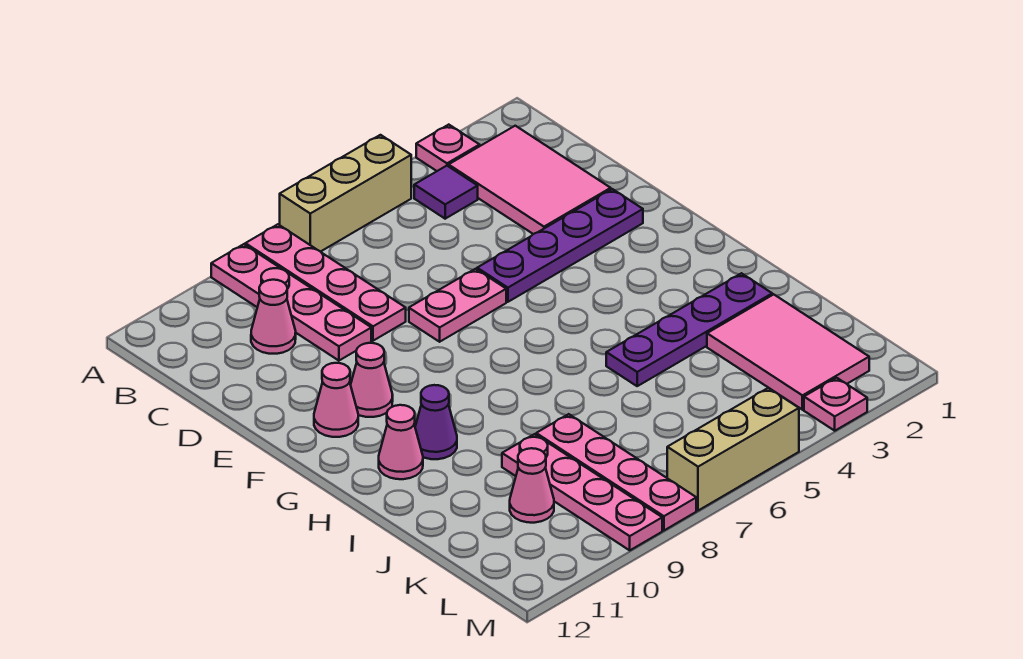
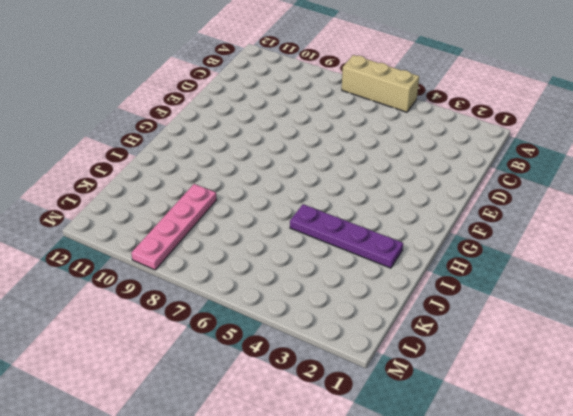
none -> pink plate A3 level 1
none -> pink plate A8:D8 level 1
none -> pink plate A9:D9 level 1

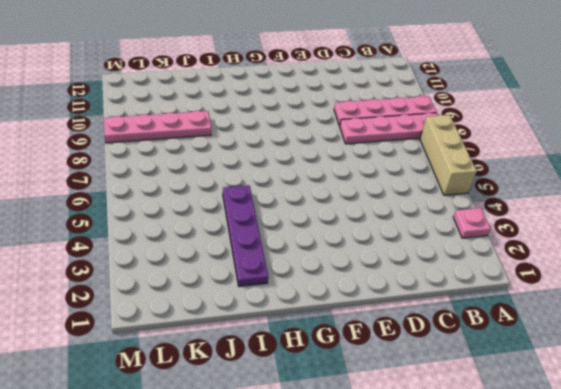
none -> pink tile B2:D3 level 1
none -> purple tile B4 level 1
none -> pink cone C10 level 1

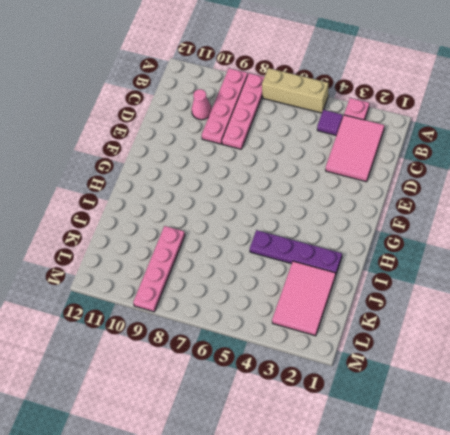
none -> purple plate E2:E5 level 1
none -> pink plate E6:E7 level 1
none -> pink cone F10 level 1

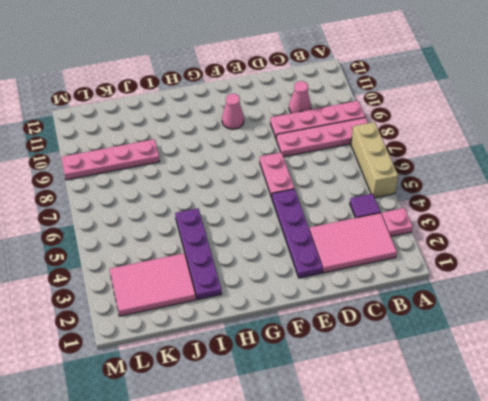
none -> pink cone F11 level 1
none -> purple cone H10 level 1
none -> pink cone H11 level 1

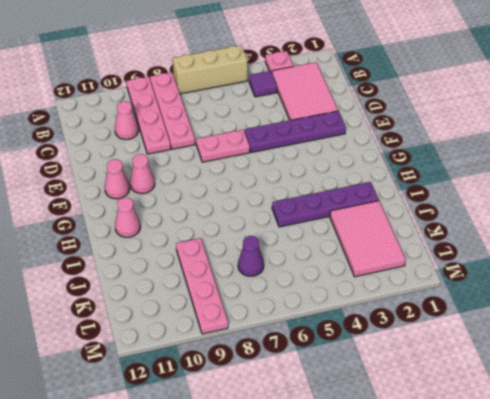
purple cone K7 level 1 -> purple cone H10 level 1
none -> pink plate J8:M8 level 1
none -> pink cone K10 level 1
none -> pink plate M3 level 1

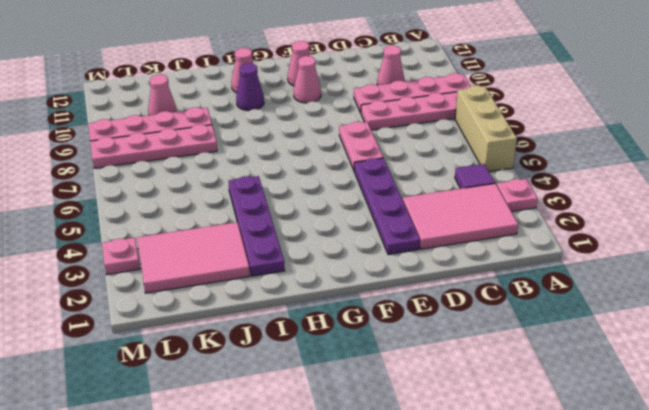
none -> tan brick M5:M7 level 1

